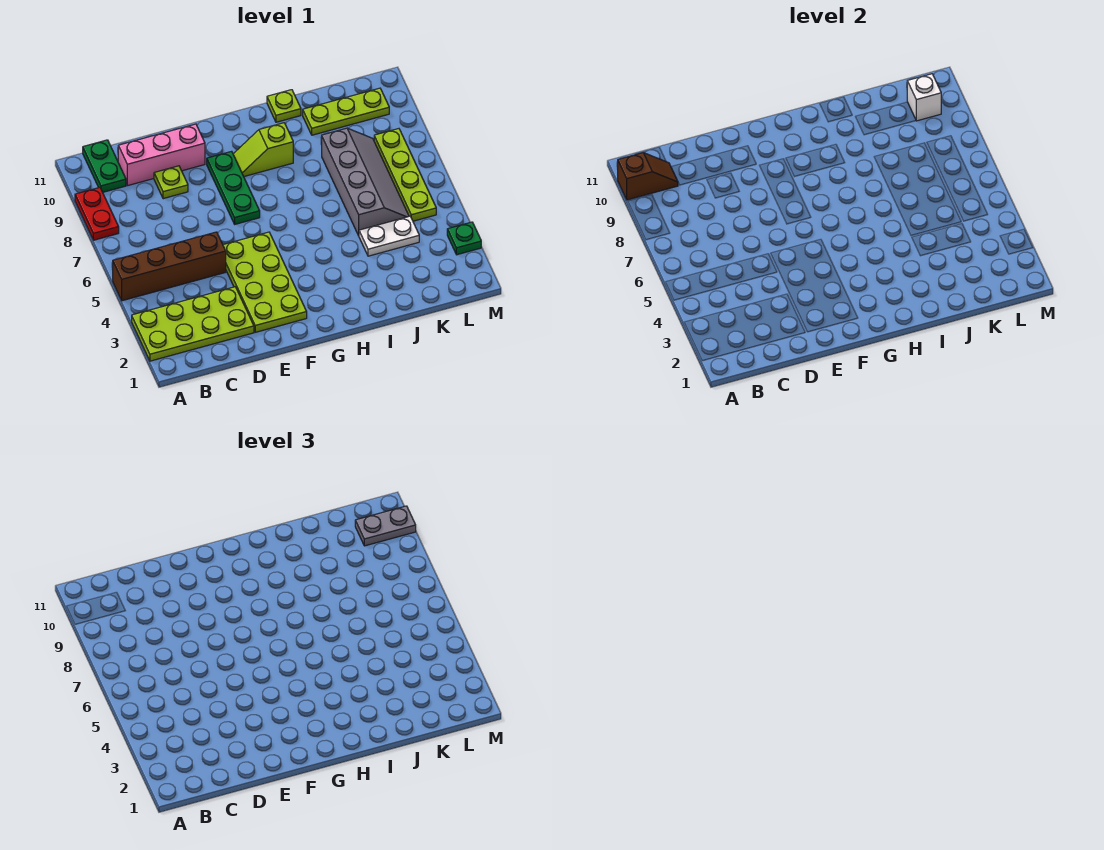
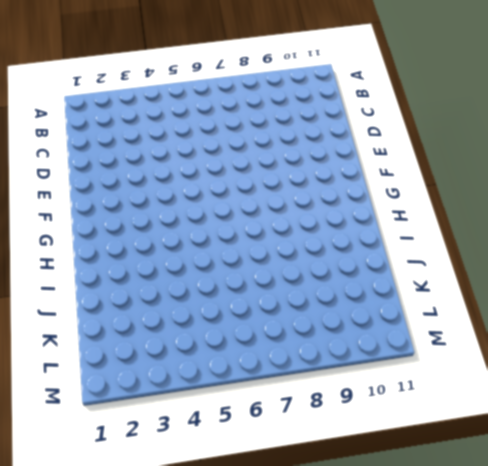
none -> lime plate A2:D3 level 1
none -> brown brick A5:D5 level 1
none -> red plate A8:A9 level 1

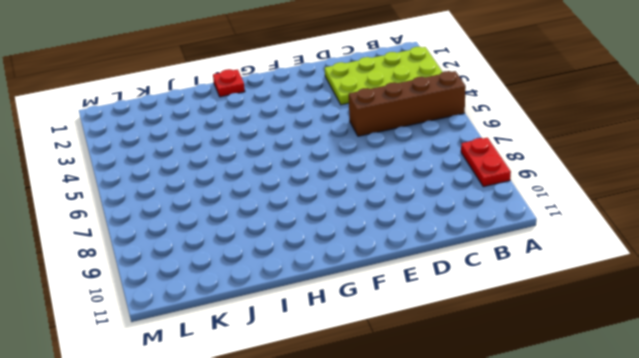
red plate H1 level 1 -> none
none -> green plate B10:B11 level 1
none -> pink brick C10:E10 level 1
none -> lime plate D9 level 1

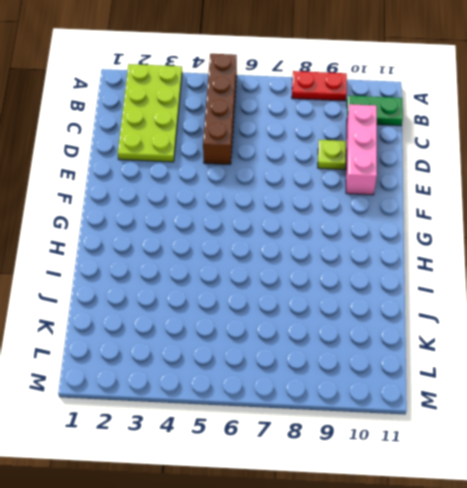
none -> lime plate E2:F5 level 1
none -> green plate F7:F9 level 1
none -> lime slope G9:H9 level 1 top H

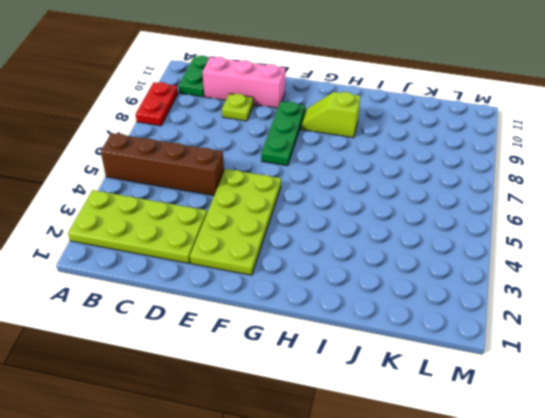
none -> lime plate I11 level 1
none -> white plate J4:K4 level 1
none -> grey slope J5:K8 level 1 top J

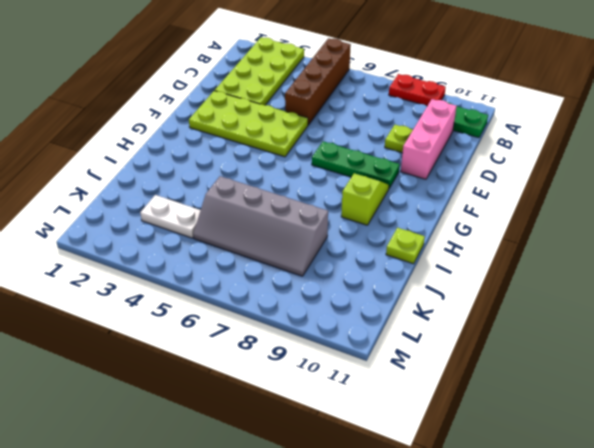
white plate K3:K4 level 1 -> white plate J4:K4 level 1
none -> lime plate J10:L10 level 1
none -> lime plate L5:L8 level 1
none -> green plate M3 level 1

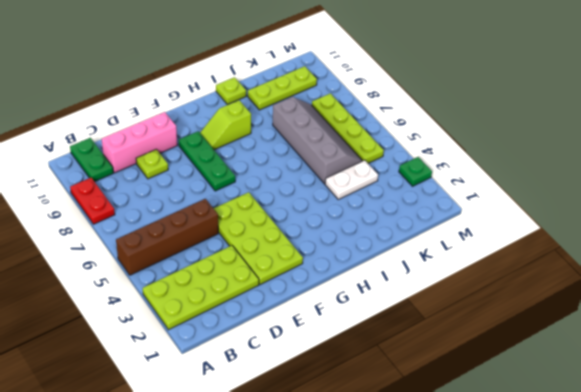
none -> brown slope A10:B10 level 2 top A
none -> white brick L10 level 2
none -> grey plate L10:M10 level 3

